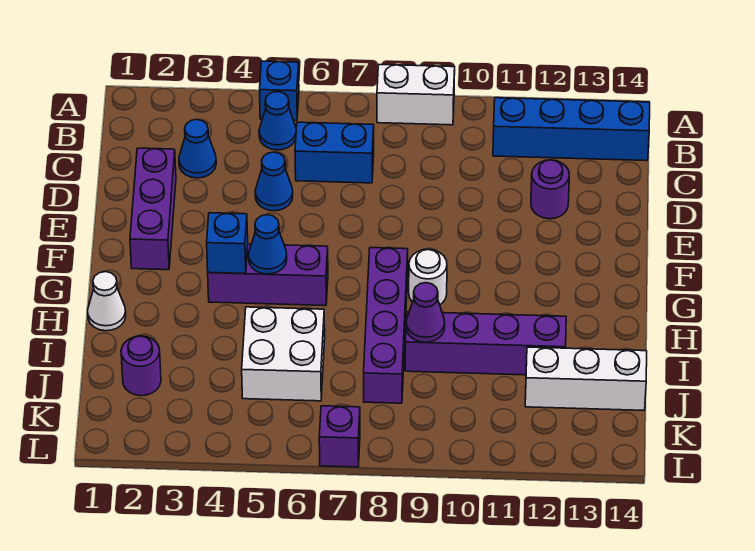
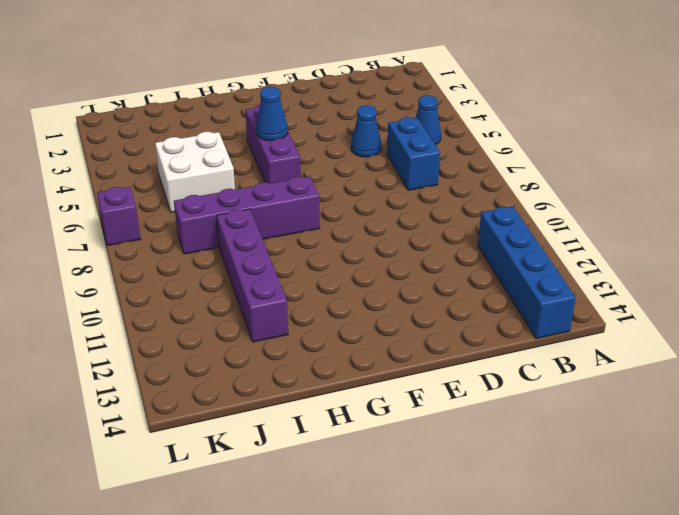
none -> blue brick A5 level 1
none -> white brick A8:A9 level 1
none -> blue cone C3 level 1

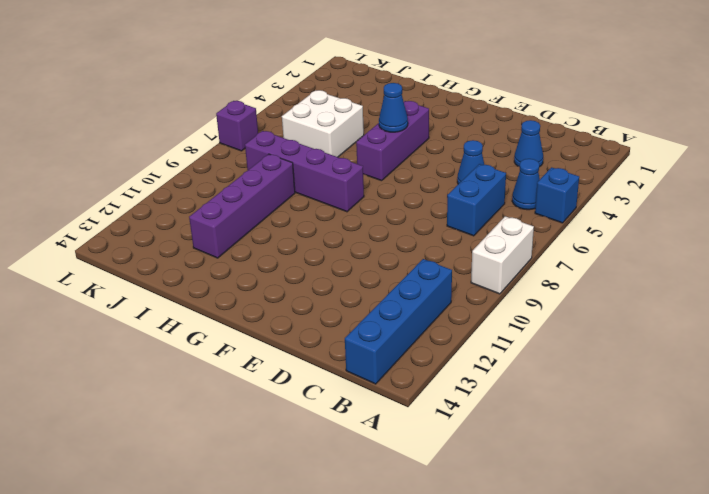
none -> purple brick D2:F2 level 1
none -> purple round brick D12 level 1
none -> white round brick G9 level 1

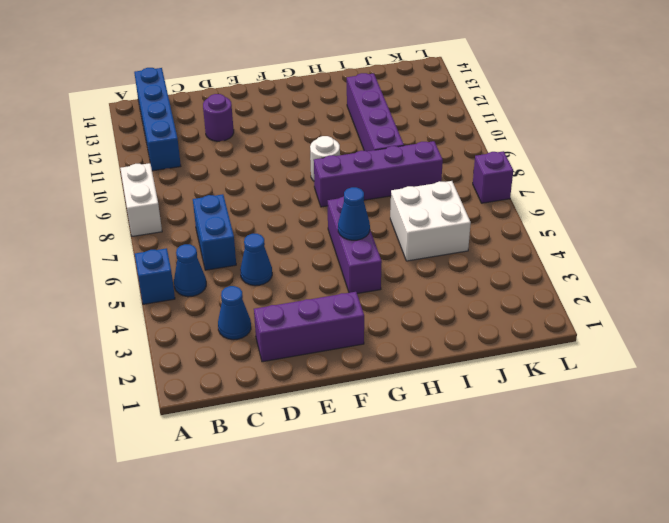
none -> white cone H1 level 1
none -> purple round brick J2 level 1
none -> white brick J12:J14 level 1

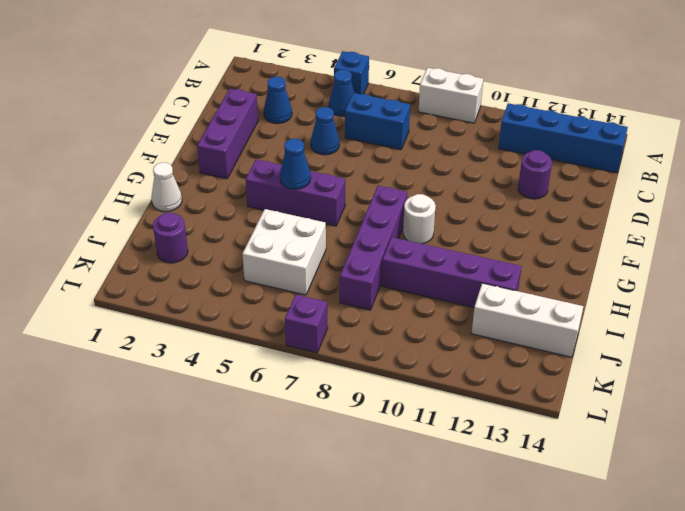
none -> blue brick G4 level 2
none -> purple cone I9 level 2

